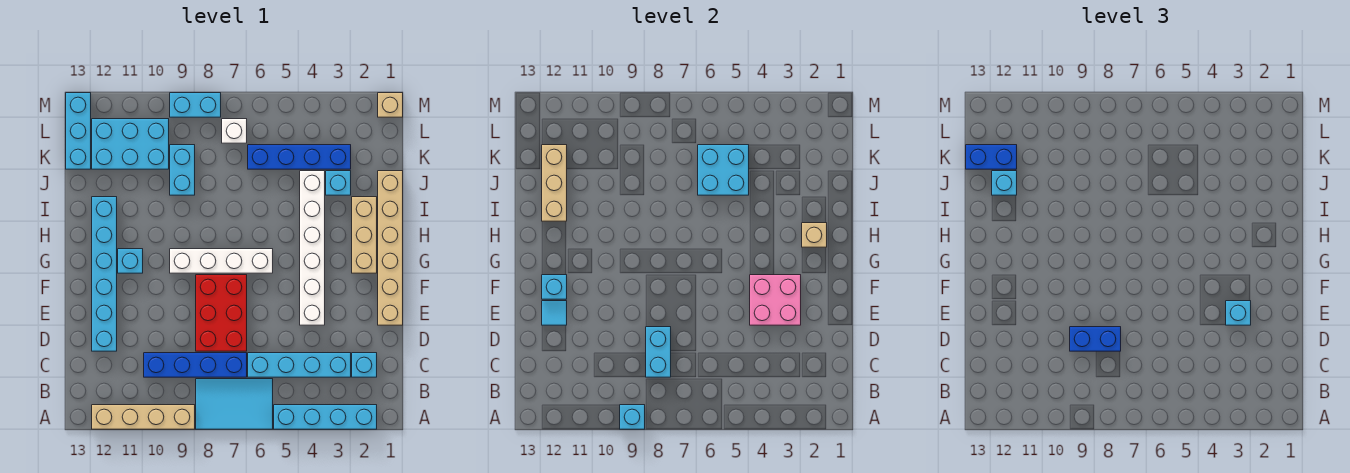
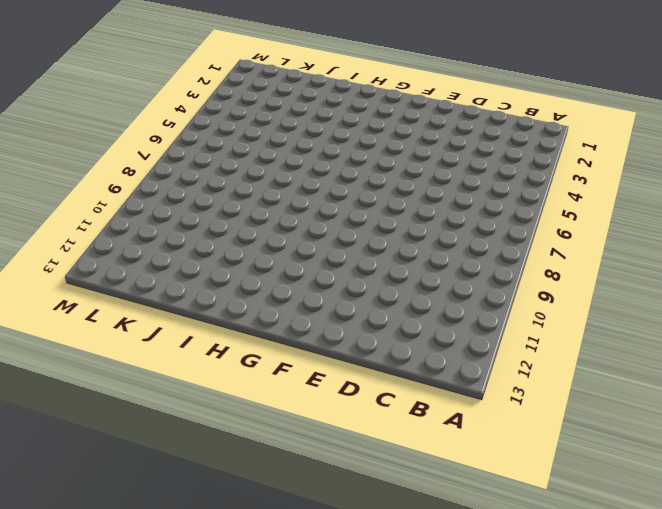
none -> cyan brick A2:A5 level 1
none -> cyan tile A6:B8 level 1
none -> tan brick A9:A12 level 1
none -> cyan brick C2 level 1

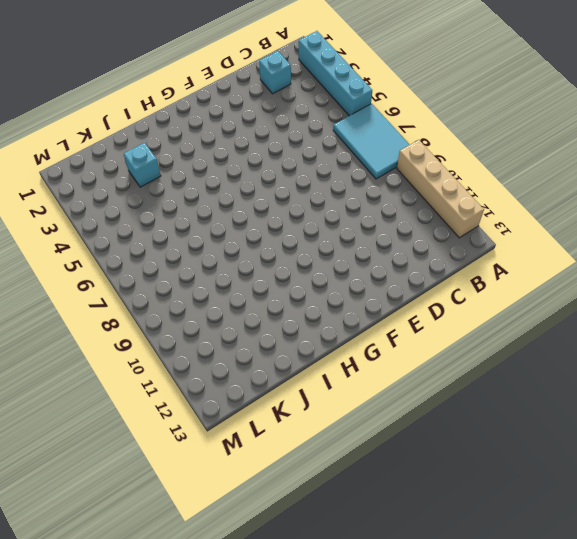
none -> cyan brick C3:C6 level 1
none -> blue brick C7:C10 level 1
none -> red brick D7:F8 level 1
none -> cyan brick D12:I12 level 1

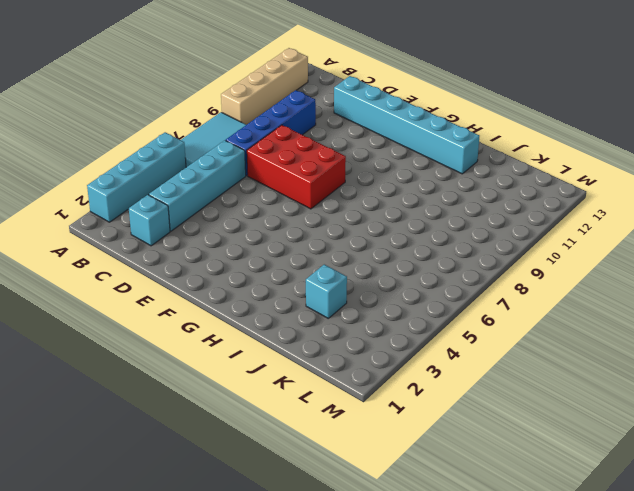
none -> tan brick E1:J1 level 1
none -> white brick E4:J4 level 1
none -> tan brick G2:I2 level 1
none -> white brick G6:G9 level 1

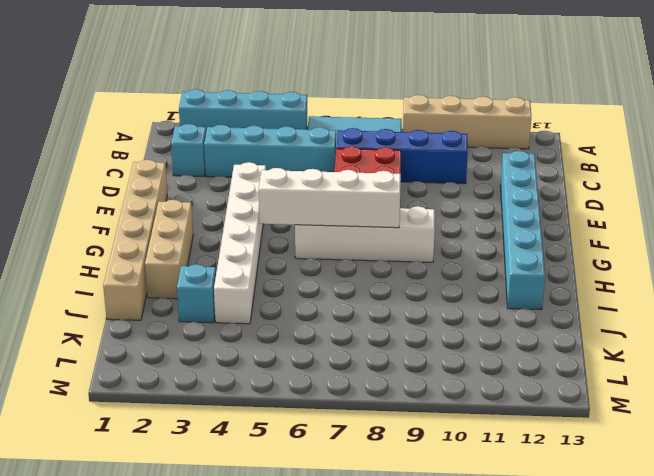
white brick G5:G8 level 2 -> none
none -> cyan brick G11 level 1
none -> cyan brick J9:K9 level 1
none -> blue brick K3:K6 level 1
none -> cyan brick K10:L12 level 1

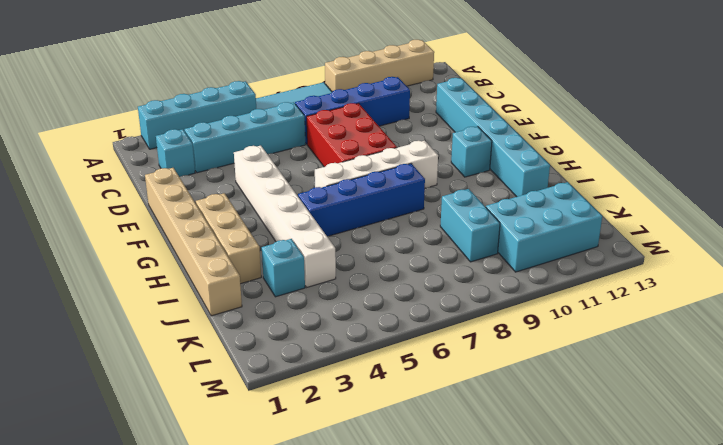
blue brick H5:H8 level 1 -> blue brick K3:K6 level 1
none -> cyan brick K13:M13 level 1
none -> white brick L7 level 1
none -> tan brick M1 level 1
none -> cyan brick M8:M9 level 1

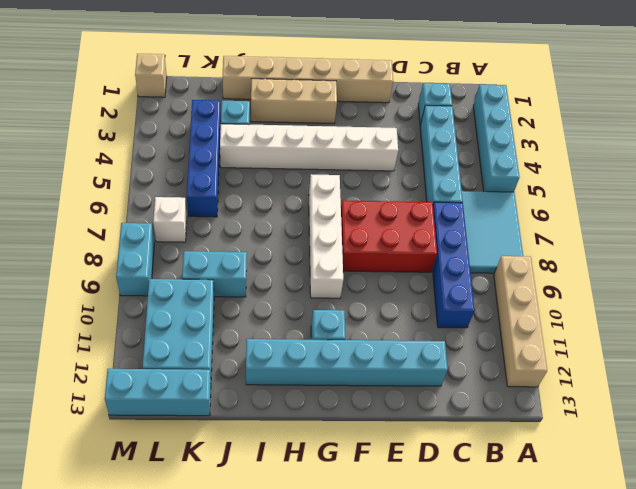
none -> cyan brick A9 level 2
none -> cyan brick C8:D8 level 2
none -> pink brick E3:F4 level 2
none -> cyan tile E12 level 2

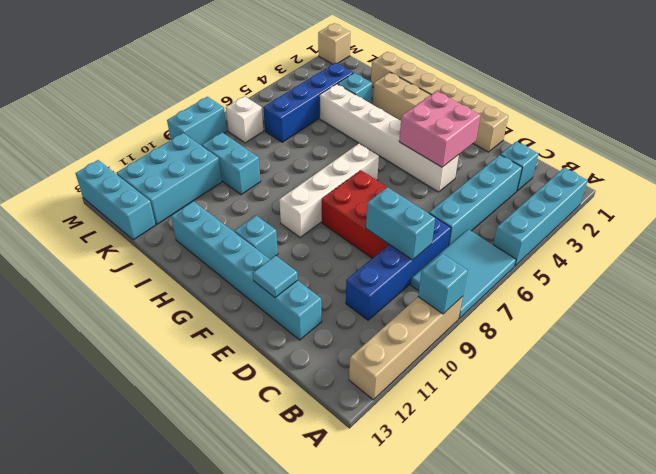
none -> cyan brick F12 level 2
none -> tan brick H2 level 2
none -> tan brick I12:K12 level 2
none -> cyan brick J5:K6 level 2

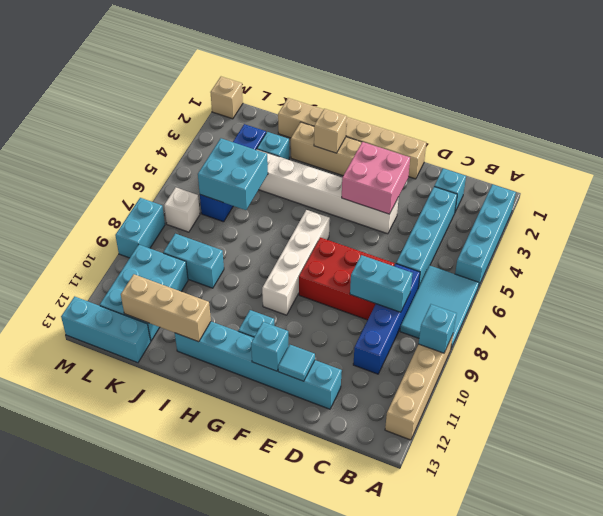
none -> blue brick D8:D9 level 3
none -> cyan brick E3 level 3
none -> cyan brick J12 level 3
none -> blue brick K12:K13 level 3

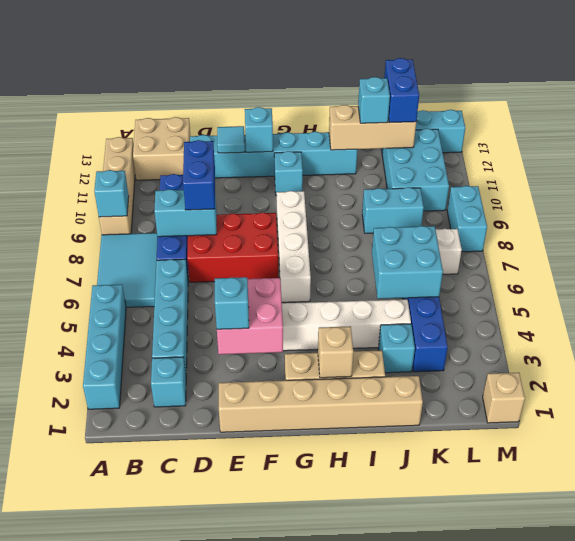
tan brick B12:C13 level 1 -> none

